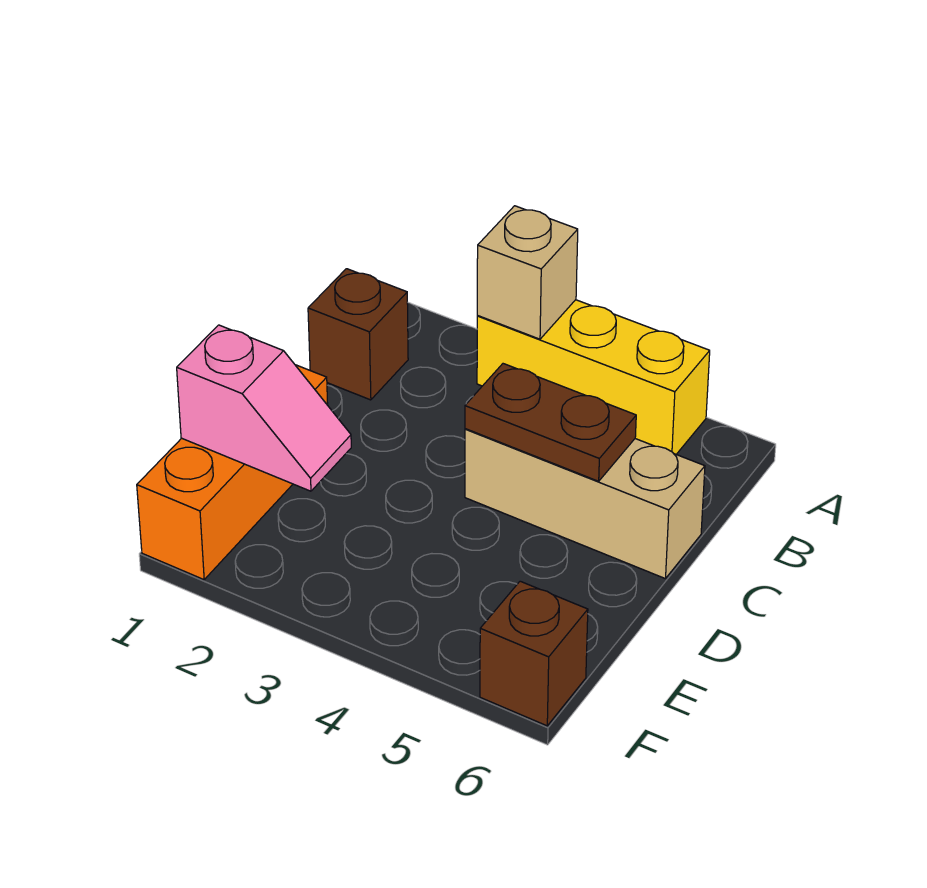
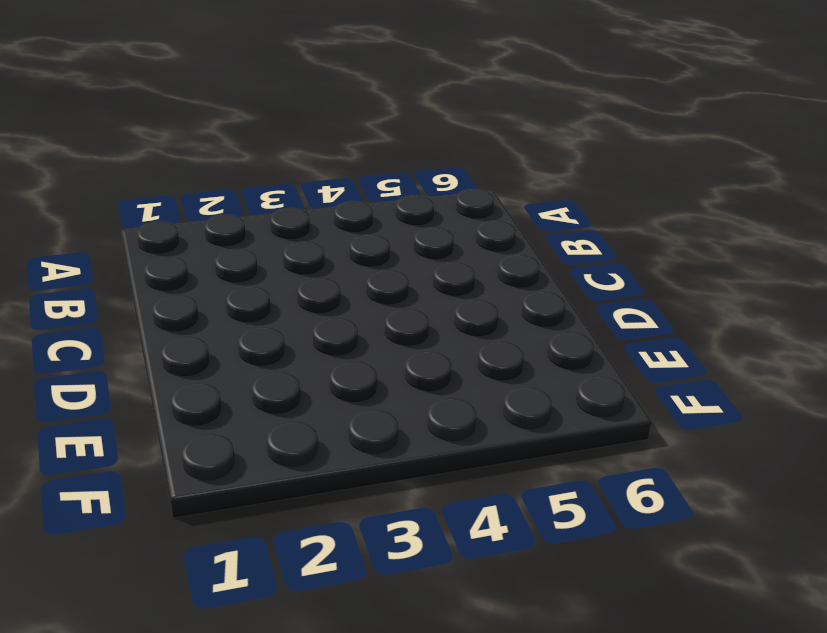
none -> yellow brick A3:A5 level 1
none -> brown brick B1 level 1

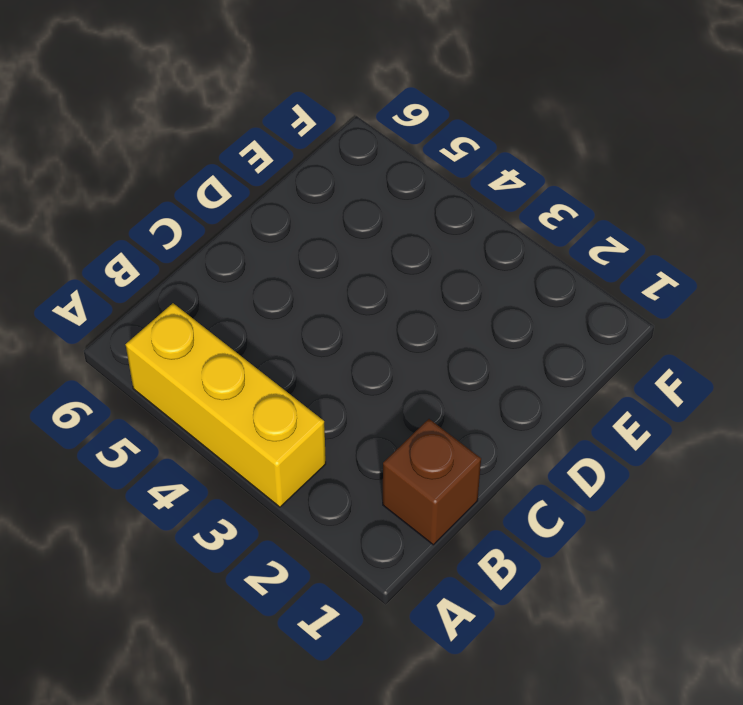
none -> tan brick C4:C6 level 1
none -> orange brick D1:F1 level 1

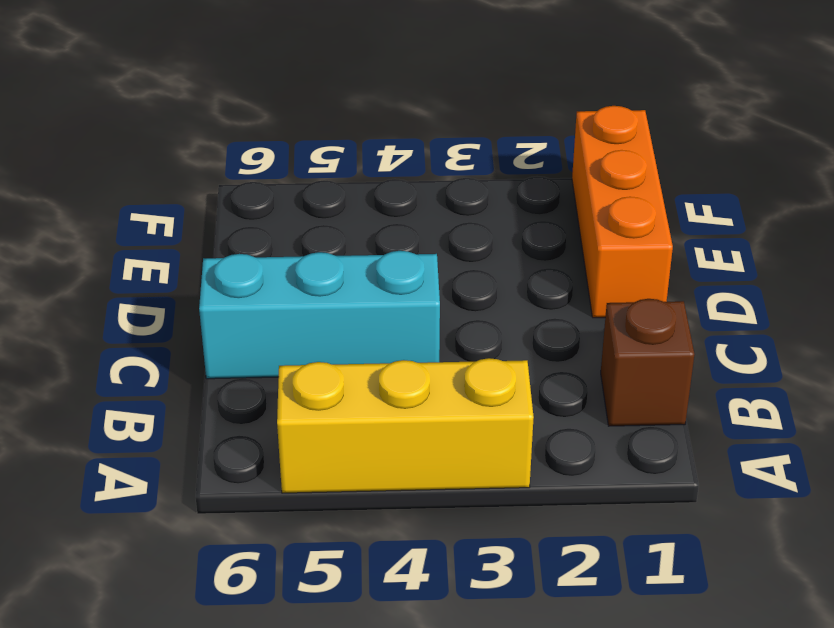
cyan brick C4:C6 level 1 -> tan brick C4:C6 level 1
none -> brown brick F6 level 1
none -> tan brick A3 level 2

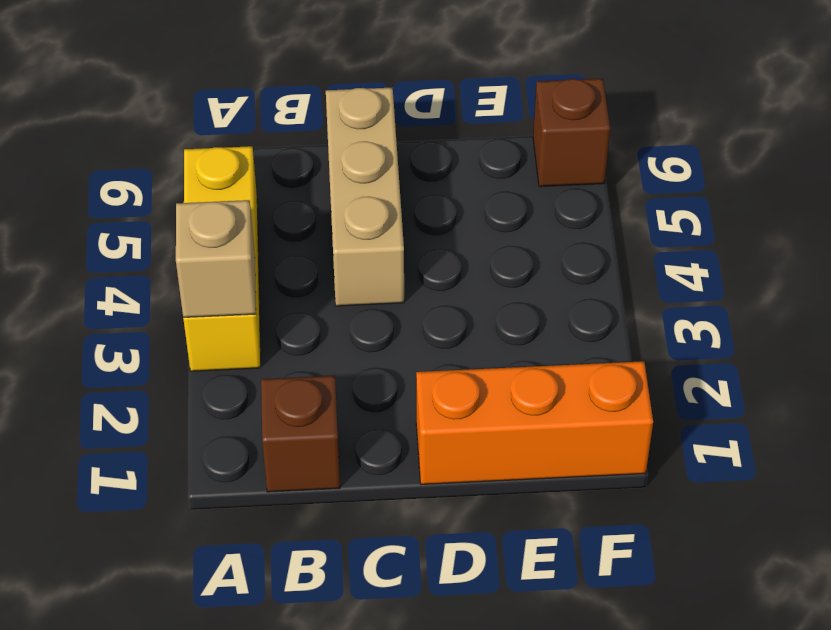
none -> brown plate C4:C5 level 2
none -> pink slope E1:E2 level 2 top 1

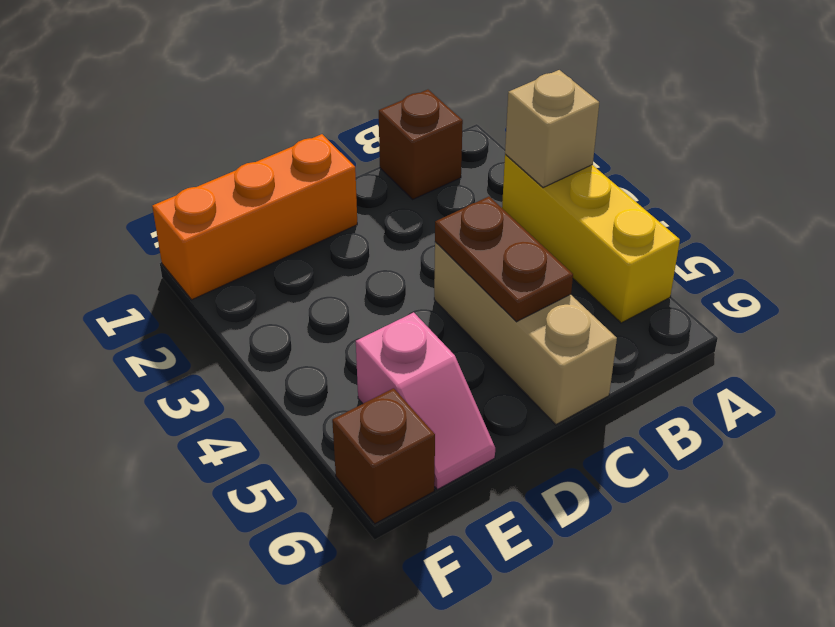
pink slope E5:E6 level 1 top 5 -> pink slope E1:E2 level 2 top 1

